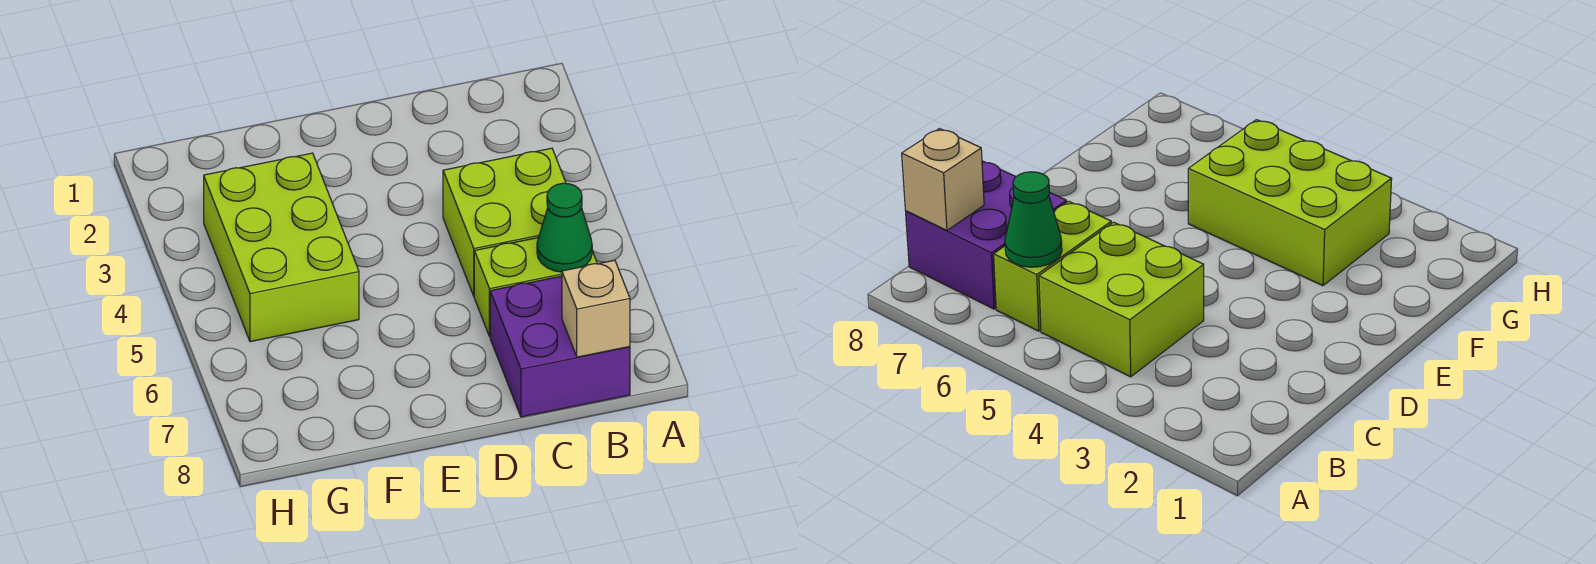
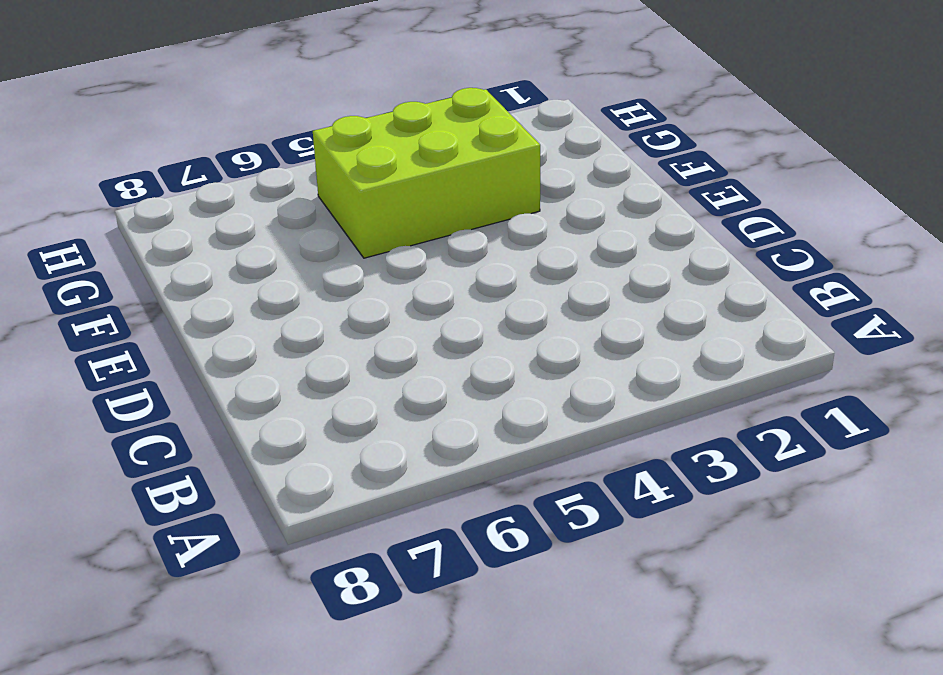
none -> lime brick B4:C5 level 1
none -> lime brick B6:C6 level 1

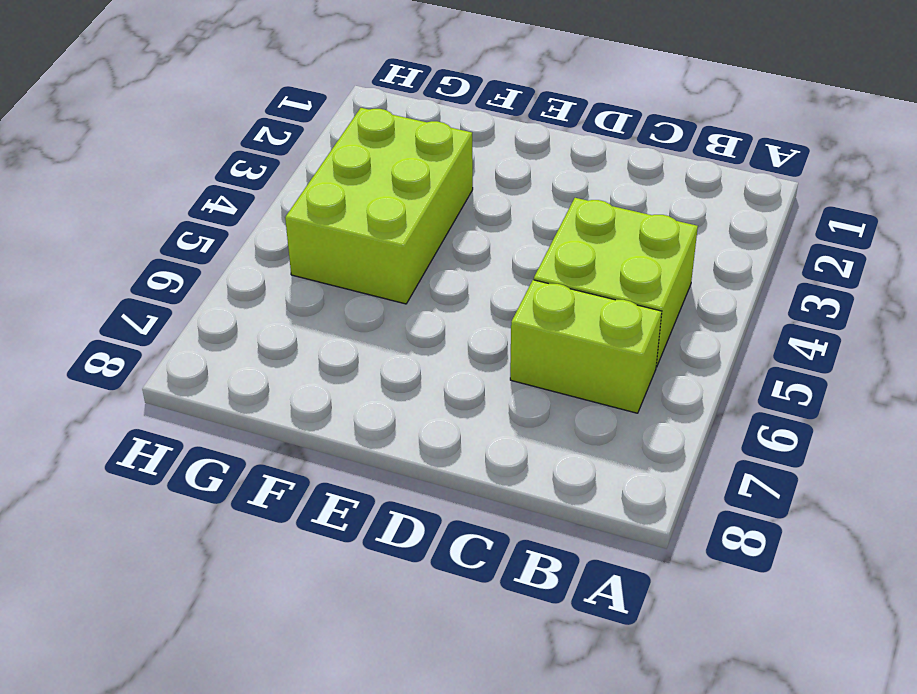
none -> purple brick B7:C8 level 1
none -> green cone B6 level 2

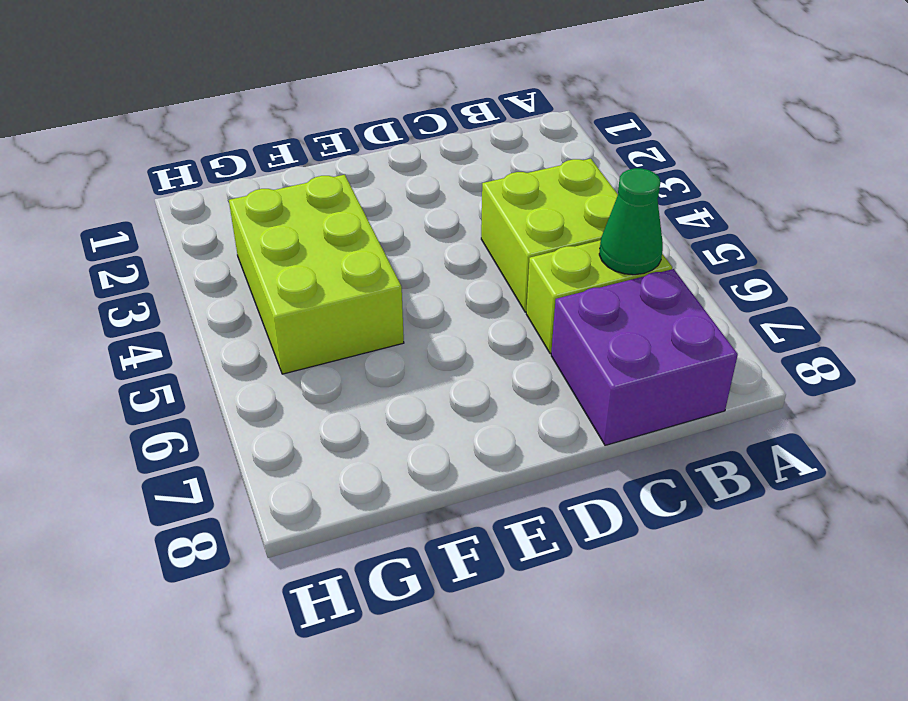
none -> tan brick B8 level 2

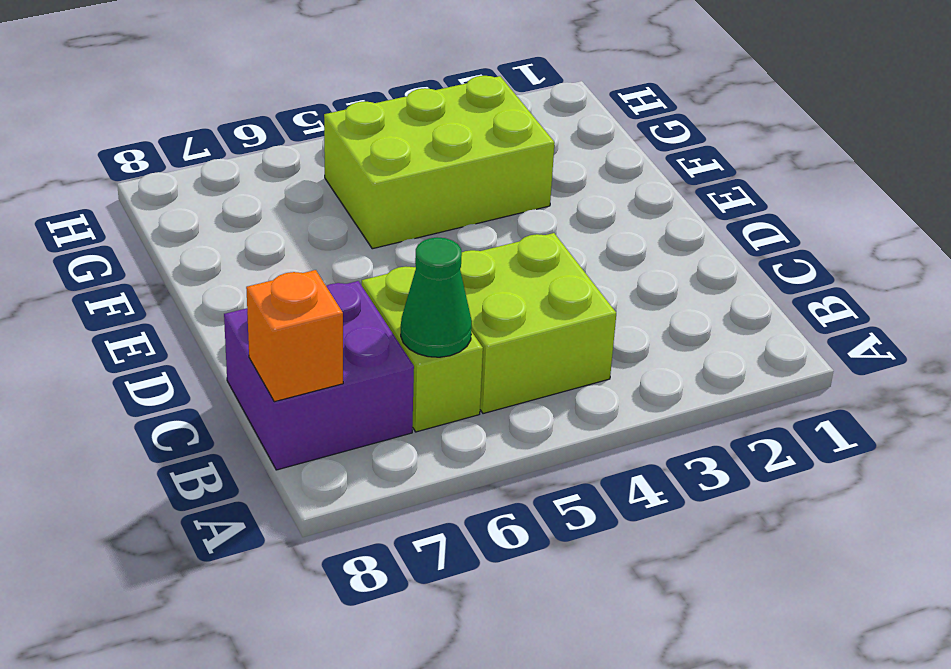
orange brick B8 level 2 -> tan brick B8 level 2

